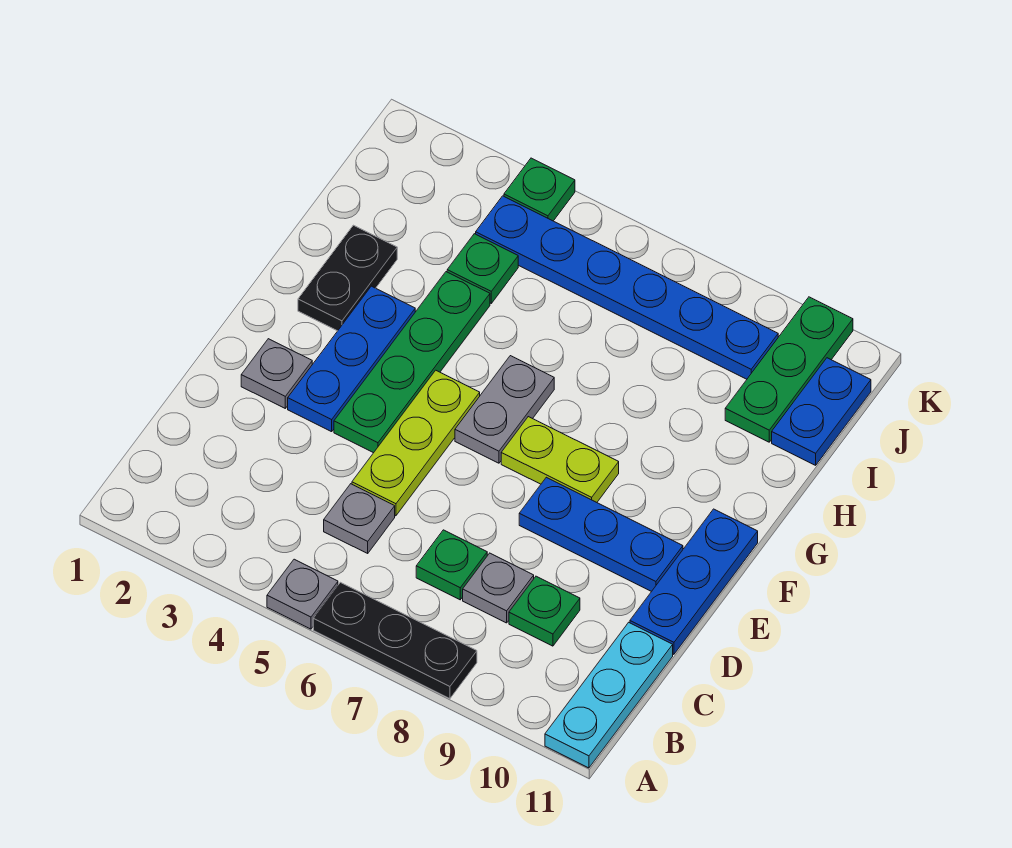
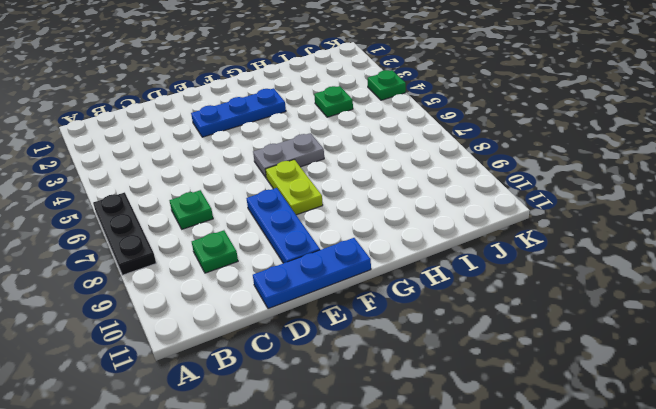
none -> grey plate A5 level 1
none -> cyan plate A11:C11 level 1
none -> grey plate C5 level 1

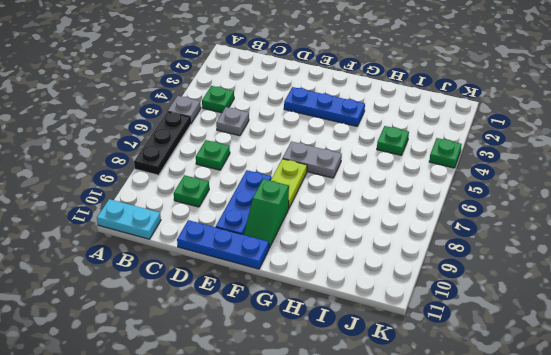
cyan plate A11:B11 level 1 -> cyan plate A11:C11 level 1
green plate B4 level 1 -> none
green slope F9:F10 level 1 top 9 -> none
none -> grey plate C8 level 1
none -> lime plate D5:F5 level 1
none -> grey plate E2 level 1

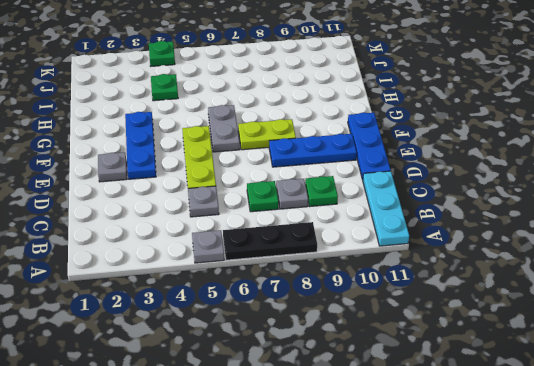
none -> green plate E4:H4 level 1
none -> black plate G2:H2 level 1
none -> green plate I10:K10 level 1

